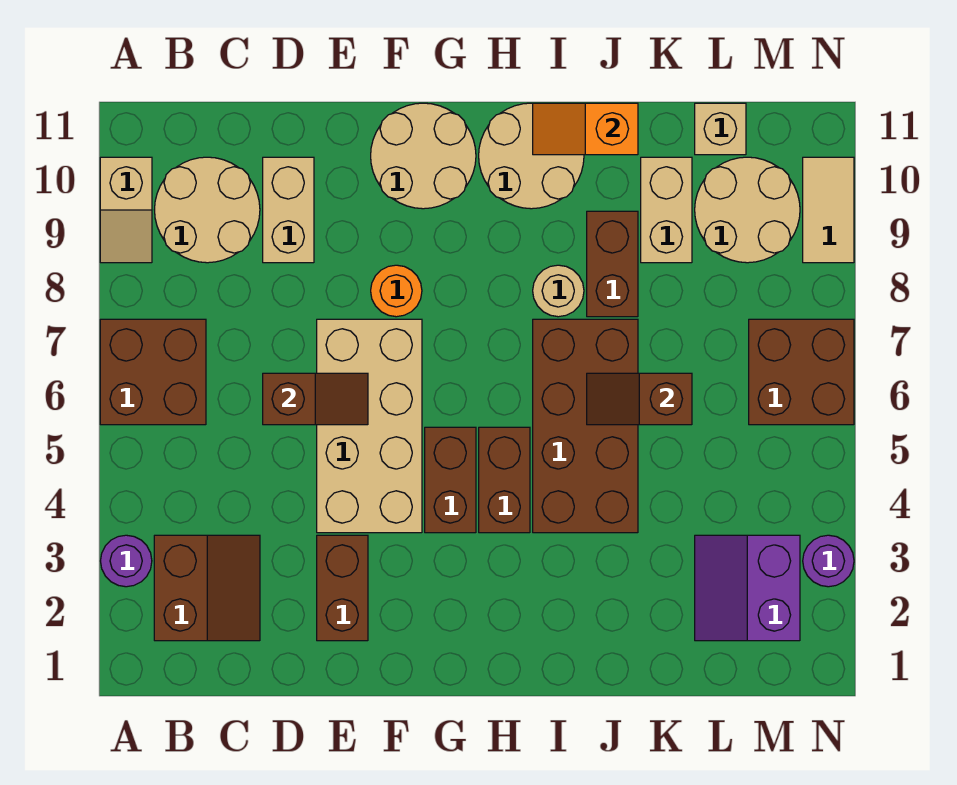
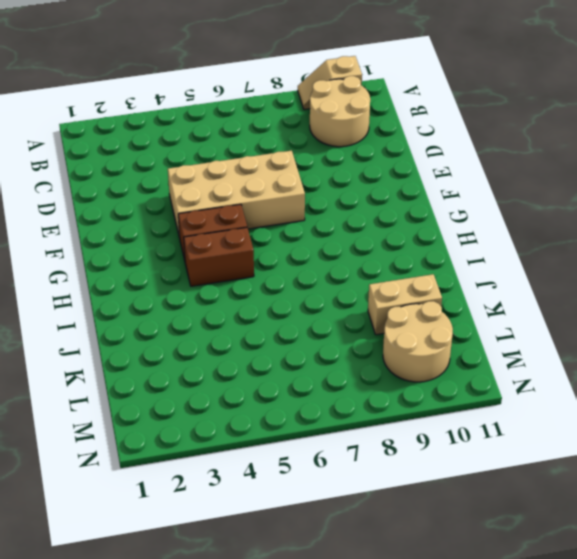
none -> purple round brick A3 level 1
none -> brown brick A6:B7 level 1
none -> brown slope B2:C3 level 1 top B

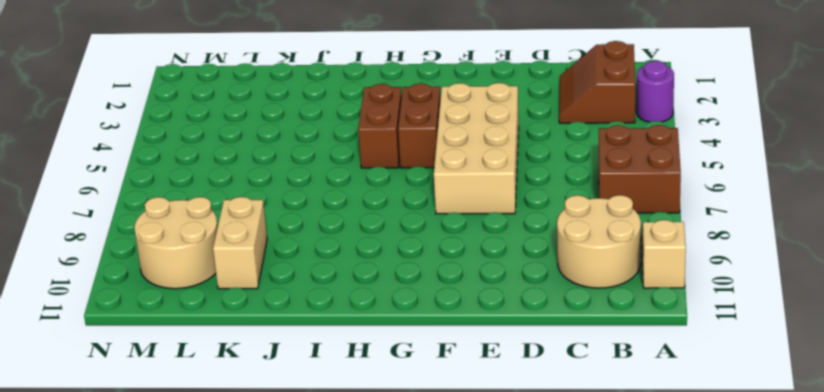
none -> tan brick D9:D10 level 1
none -> brown brick E2:E3 level 1
none -> orange round brick F8 level 1

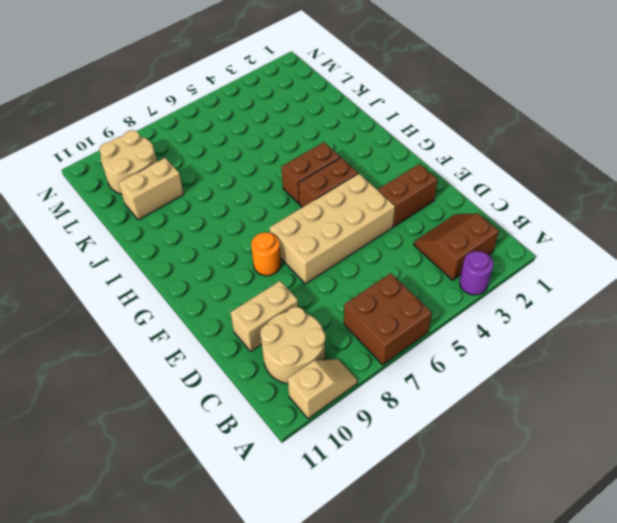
none -> tan round brick F10:G11 level 1
none -> tan round brick H10:I11 level 1
none -> brown brick I4:J7 level 1

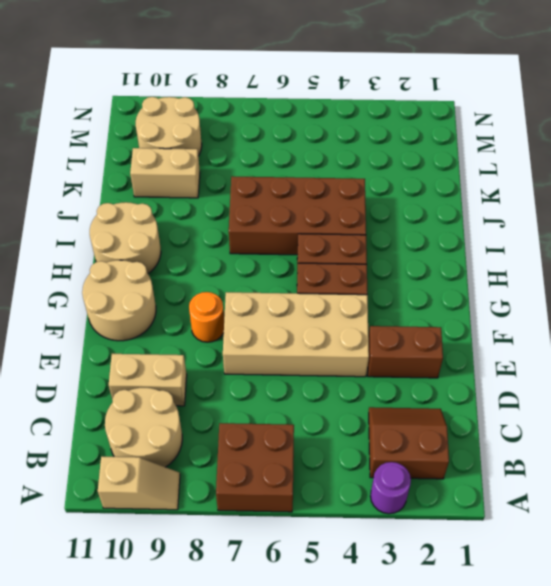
none -> tan round brick I8 level 1
none -> brown brick J8:J9 level 1
none -> purple slope L2:M3 level 1 top M

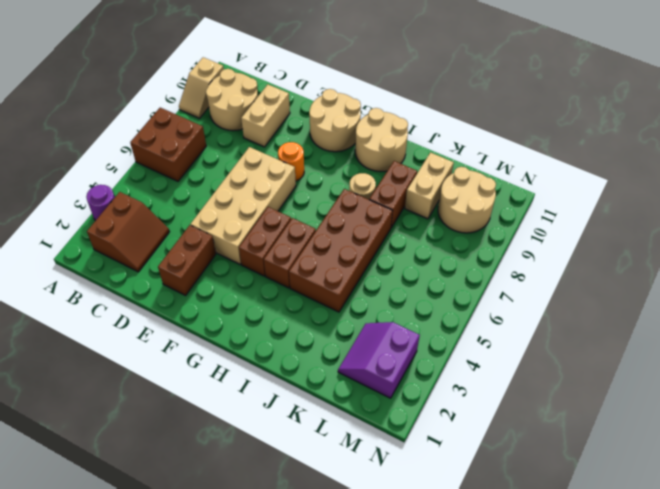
none -> tan brick L11 level 1
none -> brown brick M6:N7 level 1
none -> purple round brick N3 level 1

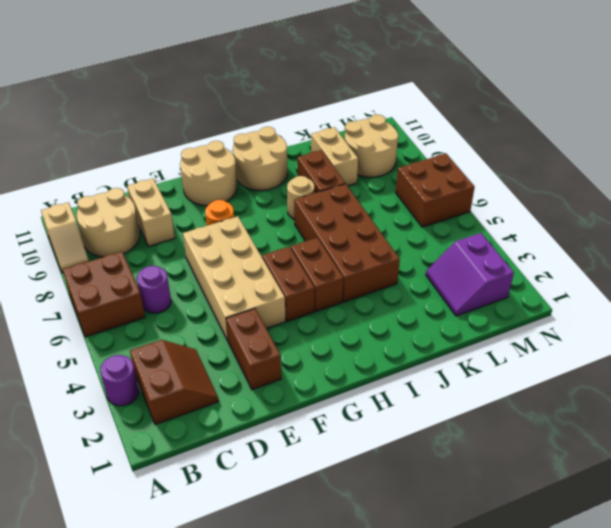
purple round brick C6 level 1 -> purple round brick N3 level 1
none -> tan brick L11 level 1
none -> tan tile N9:N10 level 1
none -> brown slope D6:E6 level 2 top D

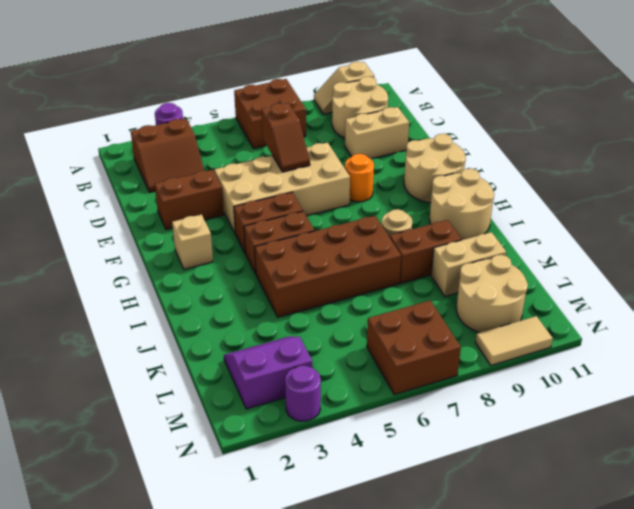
tan brick G2 level 1 -> tan brick L11 level 1
none -> orange slope I11:J11 level 2 top J
none -> brown slope J6:K6 level 2 top K

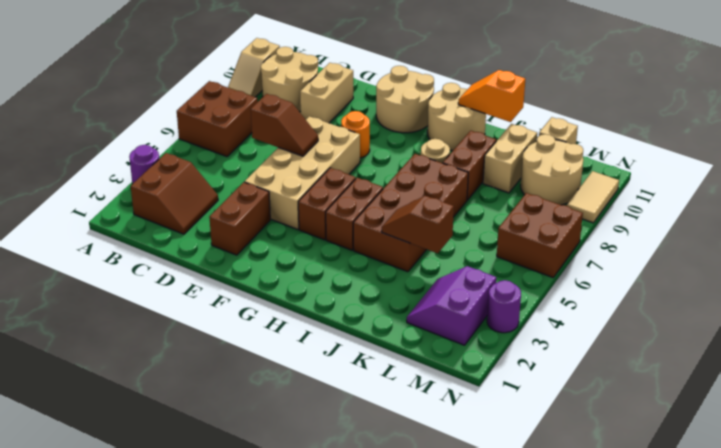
brown slope J4:K4 level 2 top K -> brown slope J6:K6 level 2 top K

